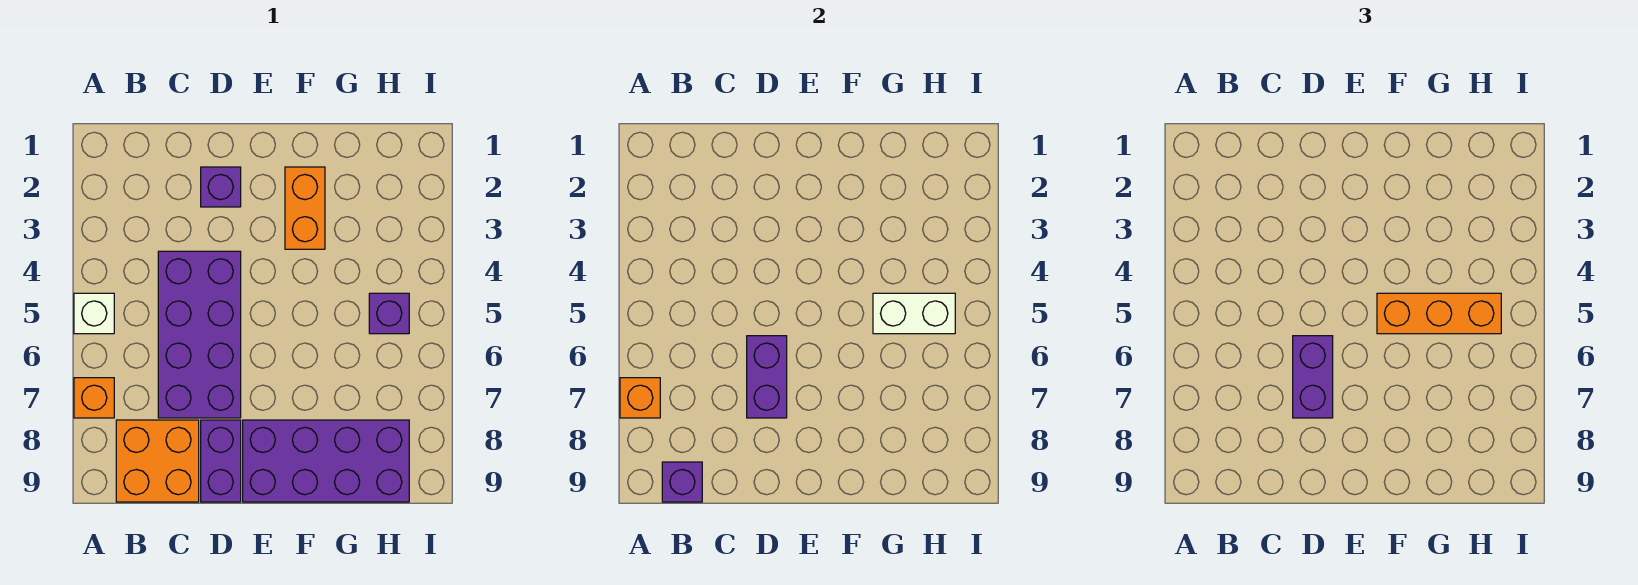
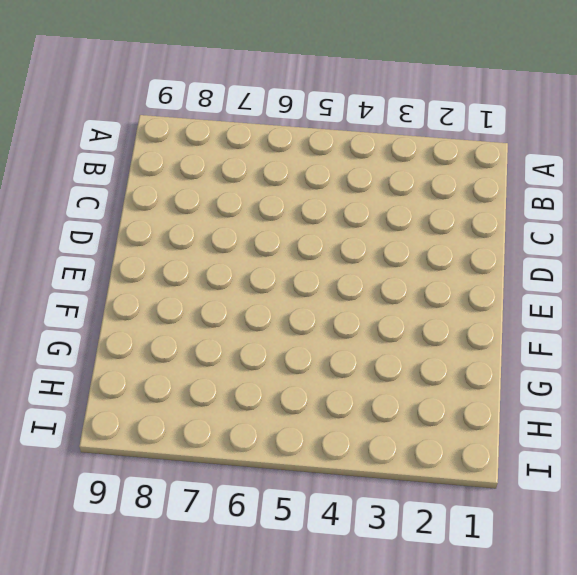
none -> white brick A5 level 1
none -> orange brick A7 level 1
none -> orange brick B8:C9 level 1

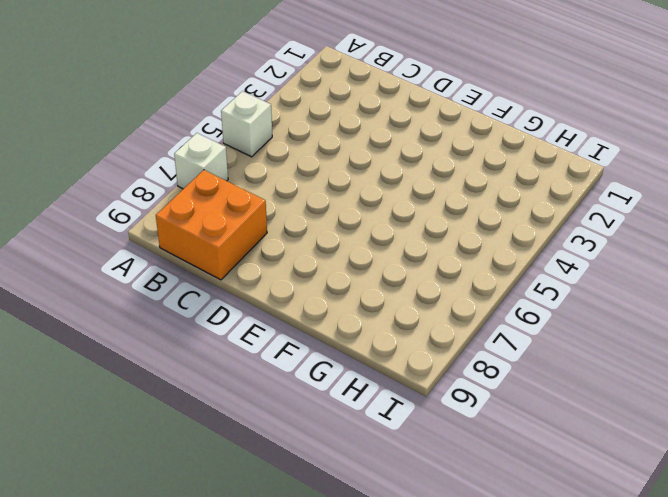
white brick A7 level 1 -> orange brick A7 level 1
none -> purple brick C4:D7 level 1
none -> purple brick D2 level 1
none -> purple brick D8:D9 level 1

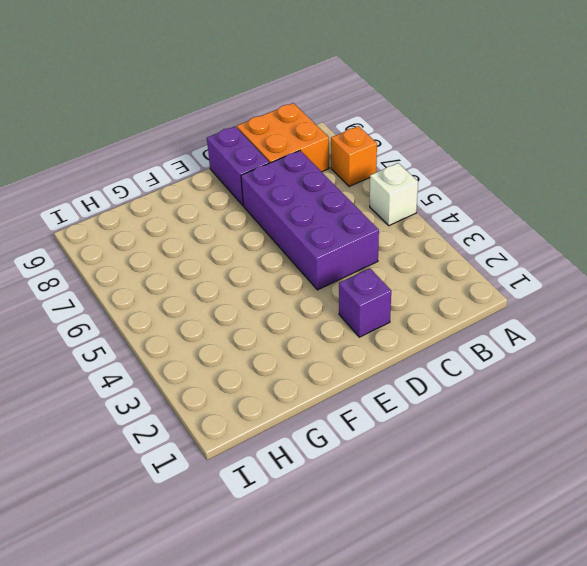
none -> purple brick E8:H9 level 1
none -> orange brick F2:F3 level 1
none -> purple brick H5 level 1

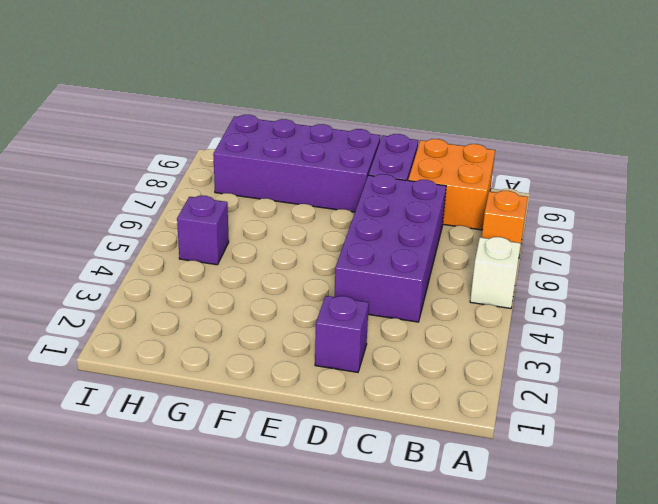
none -> orange brick F2:F3 level 1
none -> orange brick A7 level 2
none -> purple brick B9 level 2

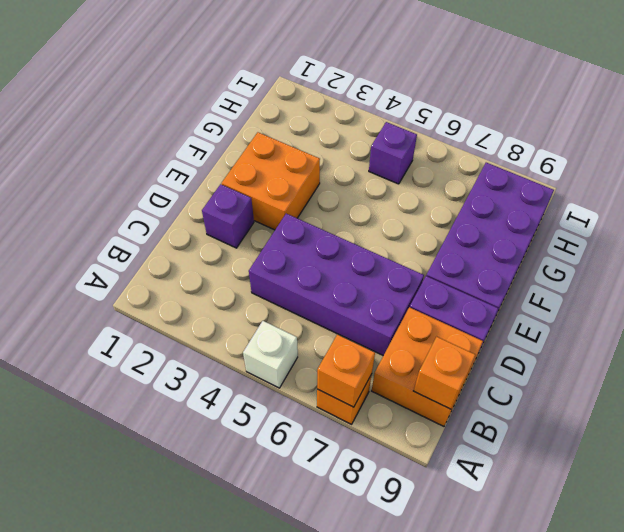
orange brick B9 level 2 -> purple brick B9 level 2
orange brick E2:F3 level 1 -> orange brick F2:F3 level 1
none -> purple brick D6:D7 level 2
none -> white brick G5:H5 level 2
none -> purple brick D6:D7 level 3

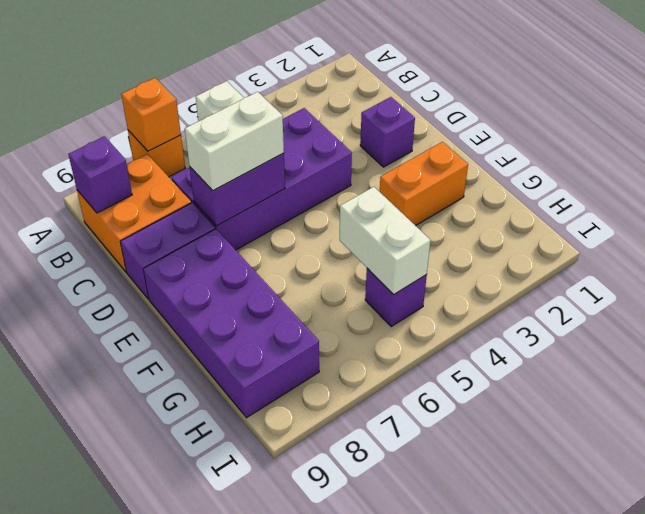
white brick D6:D7 level 3 -> purple brick D6:D7 level 3
none -> orange brick F5:H5 level 3

